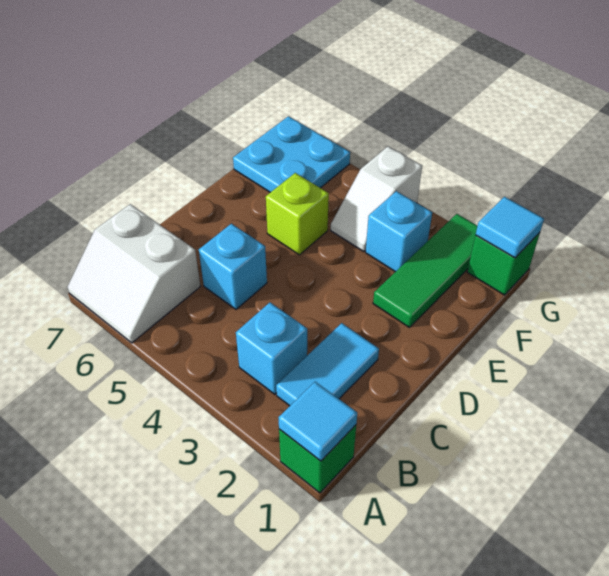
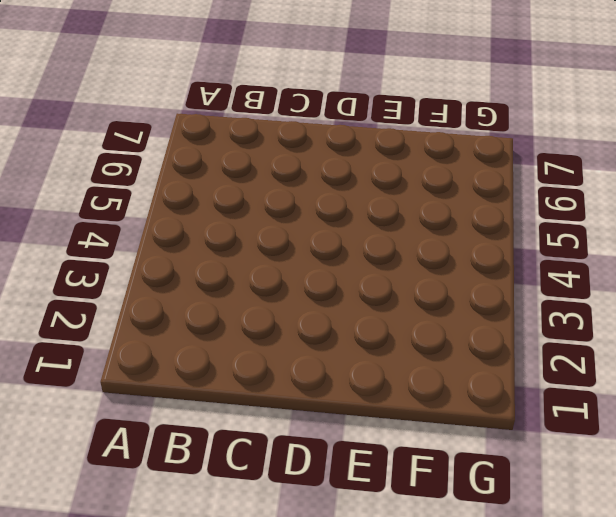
none -> green brick A1 level 1
none -> white slope A6:B7 level 1 top B
none -> cyan tile B2:C2 level 1

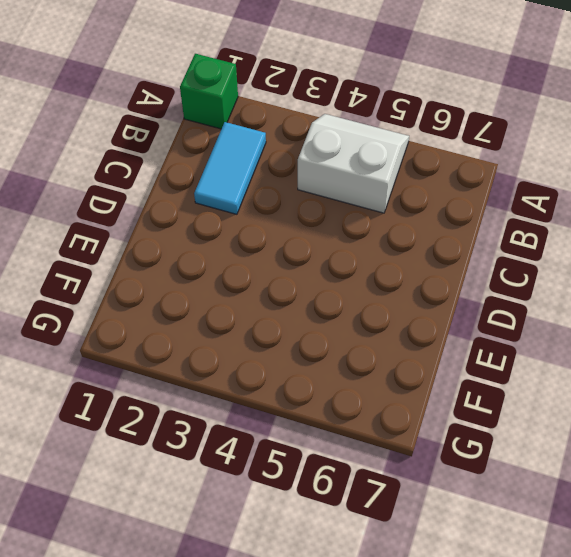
white slope A4:B5 level 1 top B -> white slope A6:B7 level 1 top B
none -> cyan brick B3 level 1
none -> cyan brick C5 level 1
none -> green tile E2:G2 level 1

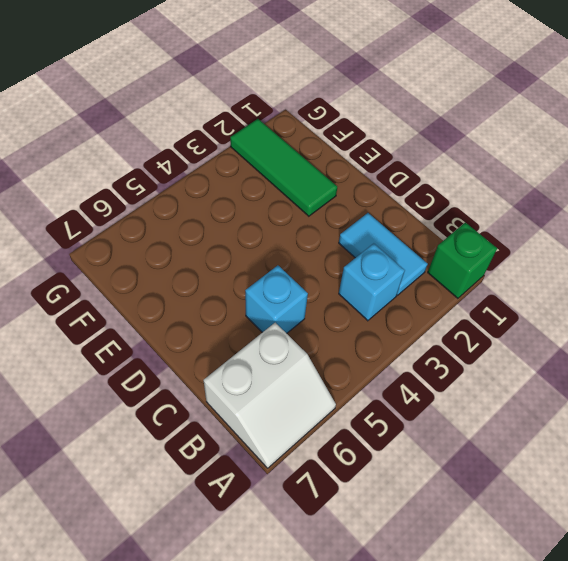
none -> lime brick E5 level 1
none -> cyan brick F3 level 1
none -> white slope F4:G4 level 1 top G

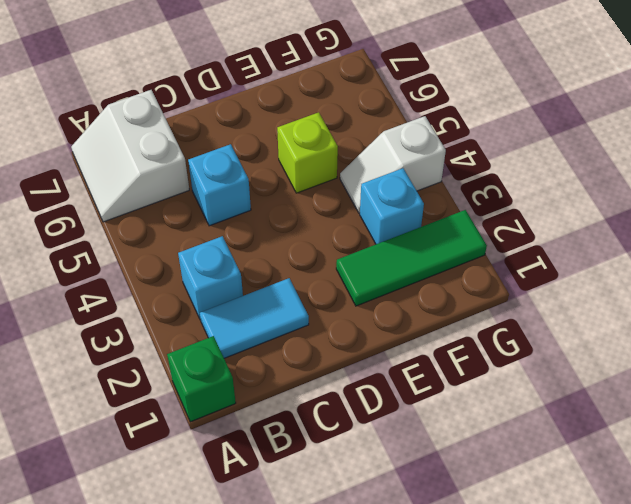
none -> cyan plate F6:G7 level 1
none -> green brick G1 level 1
none -> cyan tile A1 level 2

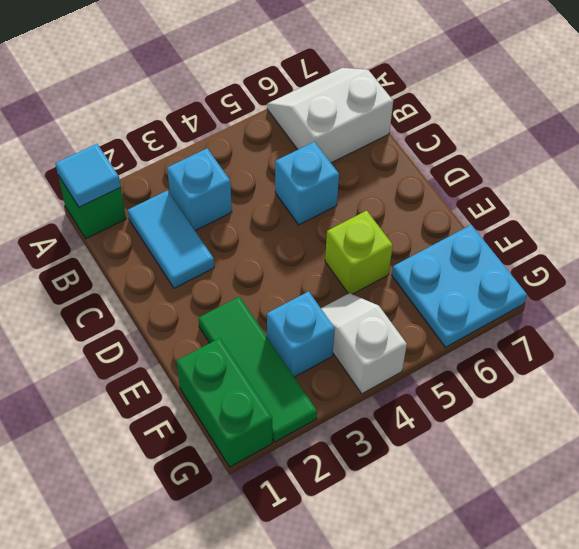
green brick F1:G1 level 1 -> green brick G1 level 1
none -> cyan tile G1 level 2

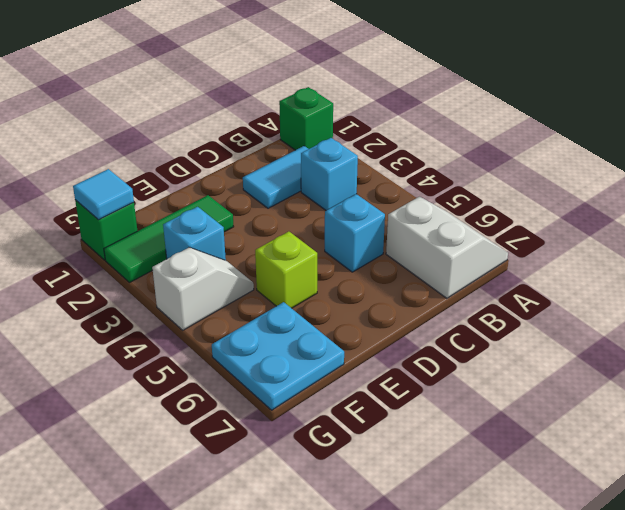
none -> cyan tile A1 level 2

